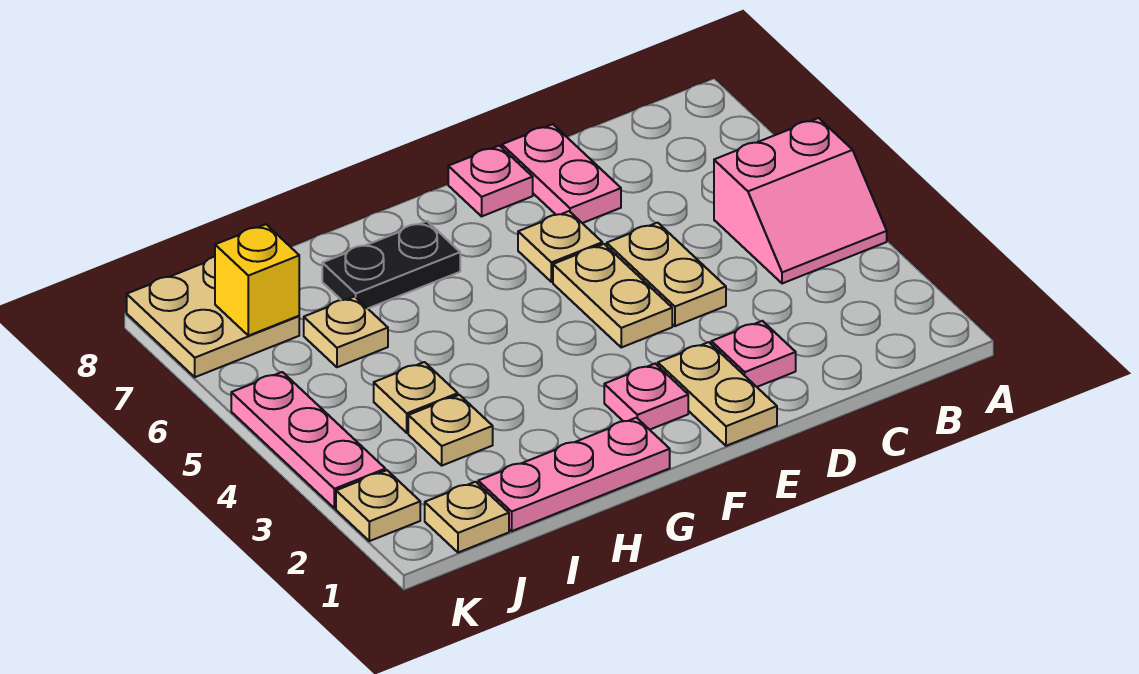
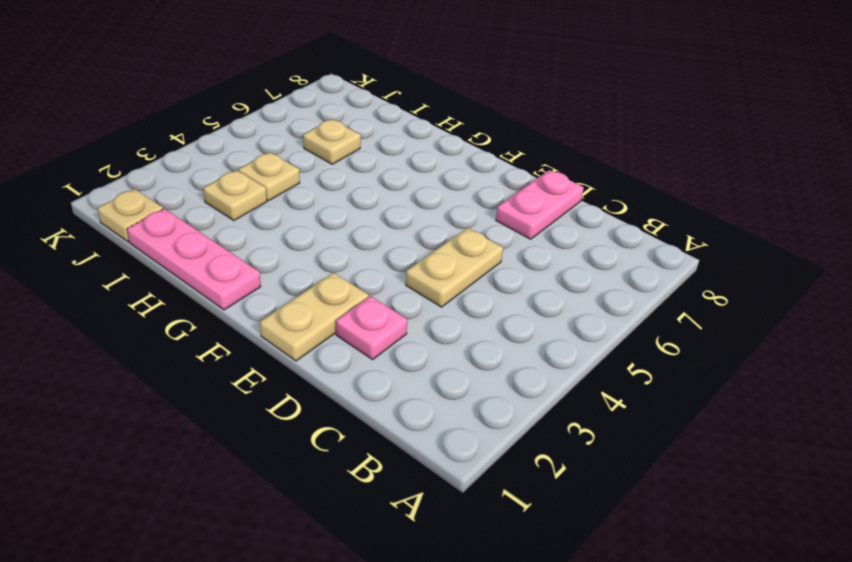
none -> pink slope A4:B5 level 1 top 5
none -> tan plate E4:E5 level 1
none -> tan plate E6 level 1

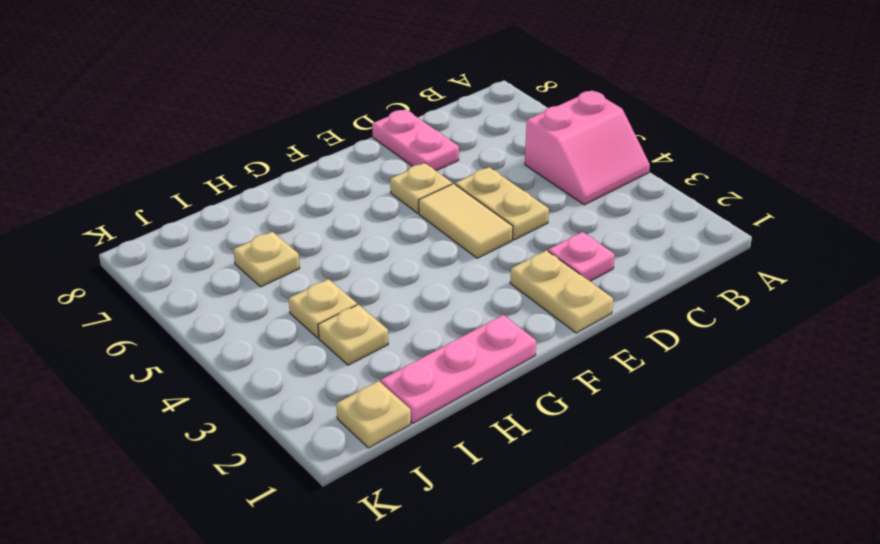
tan tile E4:E5 level 1 -> tan plate E4:E5 level 1
none -> pink plate E8 level 1
none -> pink plate F2 level 1
none -> black plate G7:H7 level 1

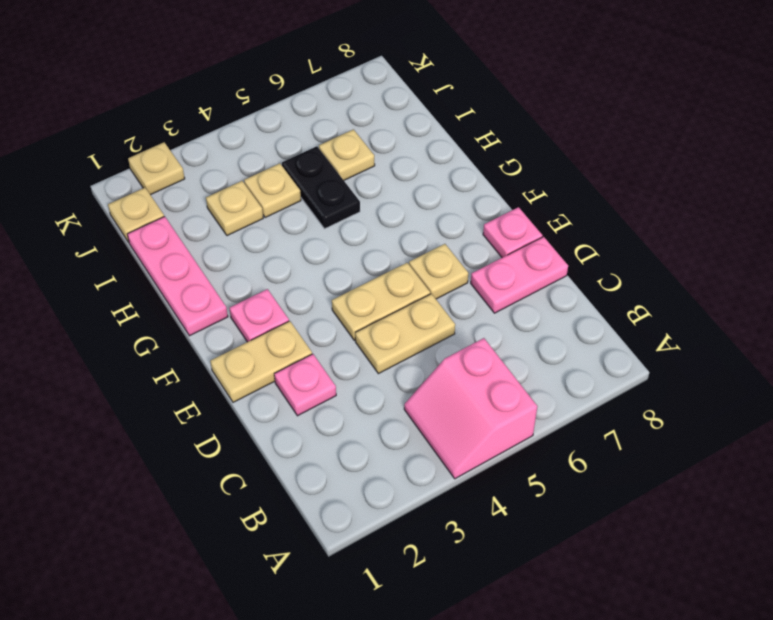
black plate H5:I5 level 1 -> black plate G7:H7 level 1
none -> tan plate J7:K8 level 1
none -> pink plate K3:K5 level 1
none -> yellow brick J7 level 2

